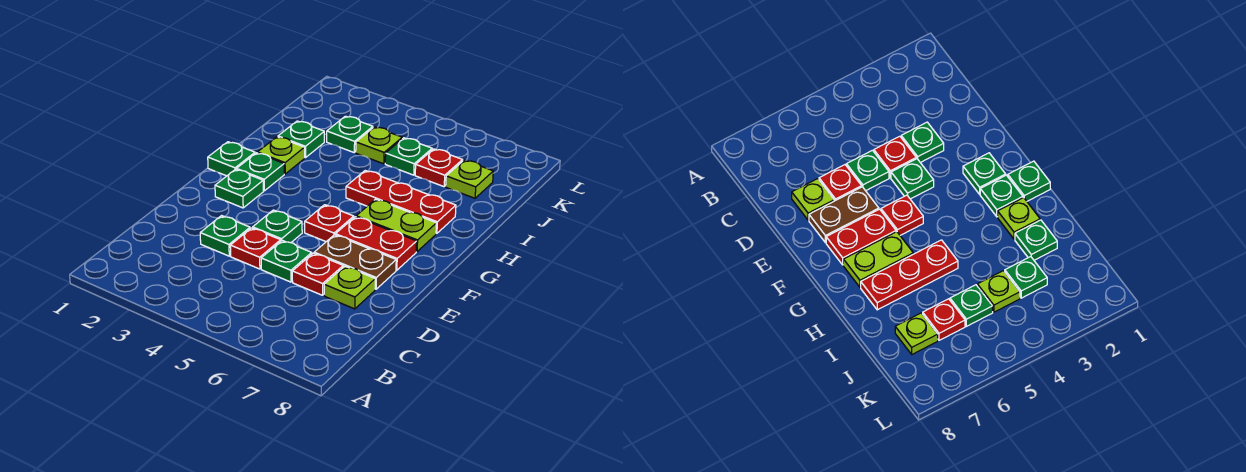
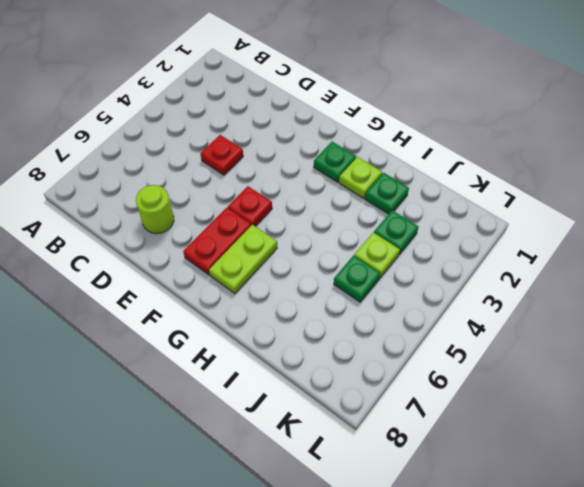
lime round brick D7 level 1 -> lime plate D7 level 1
none -> green plate D3 level 1
none -> green plate D5 level 1
none -> red plate D6 level 1

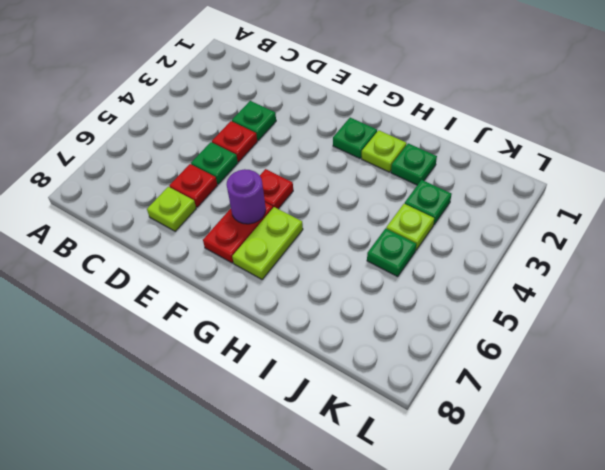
purple round brick F6 level 2 -> none
none -> green plate E4 level 1
none -> brown plate E6:E7 level 1
none -> green plate F2 level 1

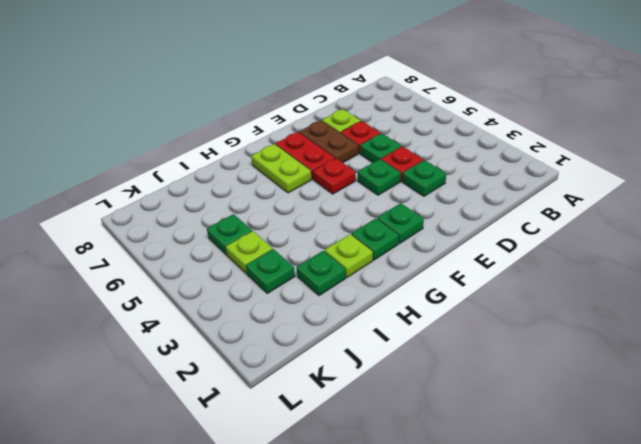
none -> green plate G1 level 1
none -> red plate H5:H7 level 1
none -> red plate J6 level 1

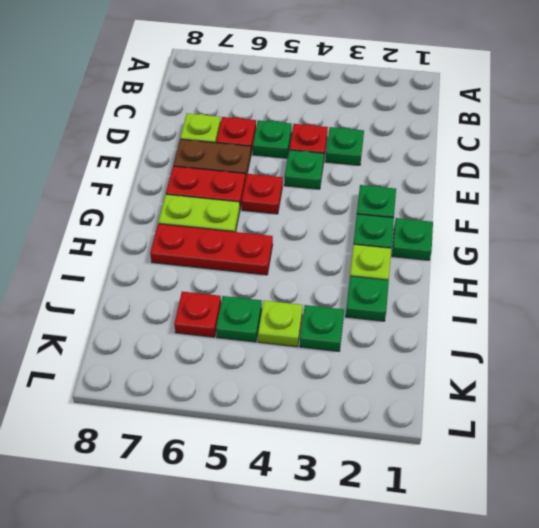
none -> lime plate J7 level 1

